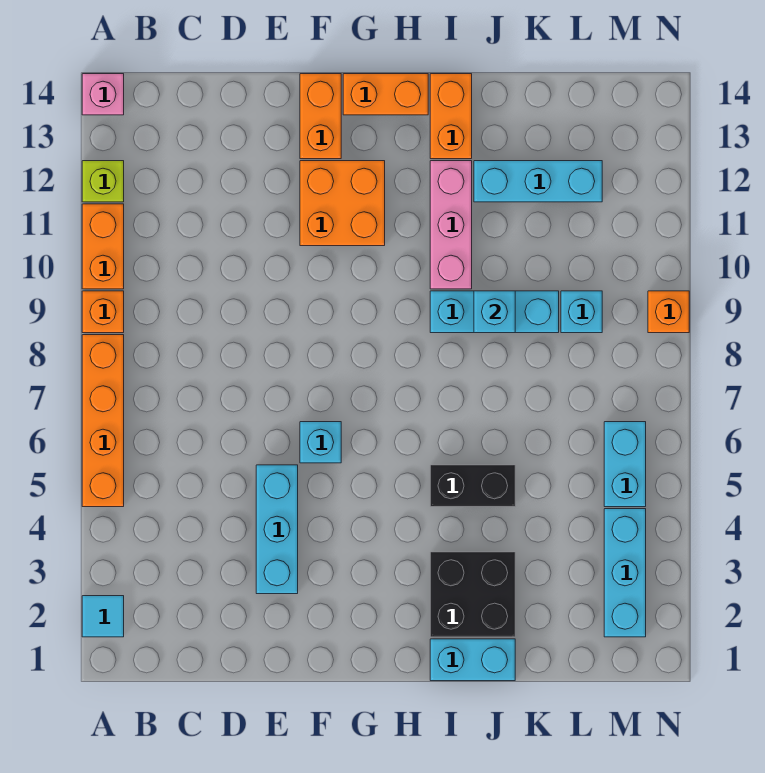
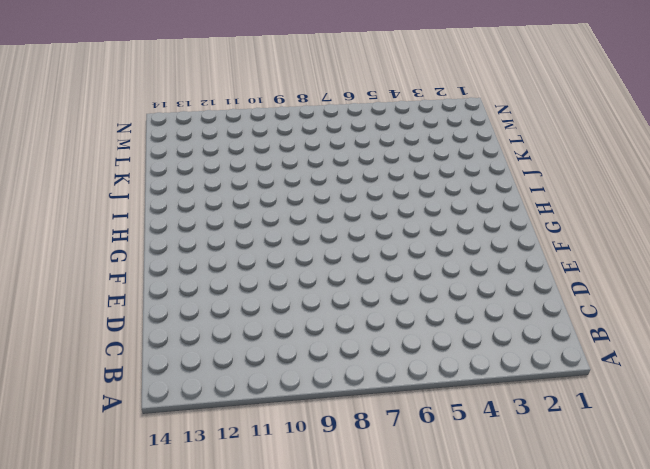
none -> cyan tile A2 level 1
none -> orange brick A5:A8 level 1
none -> orange brick A9 level 1

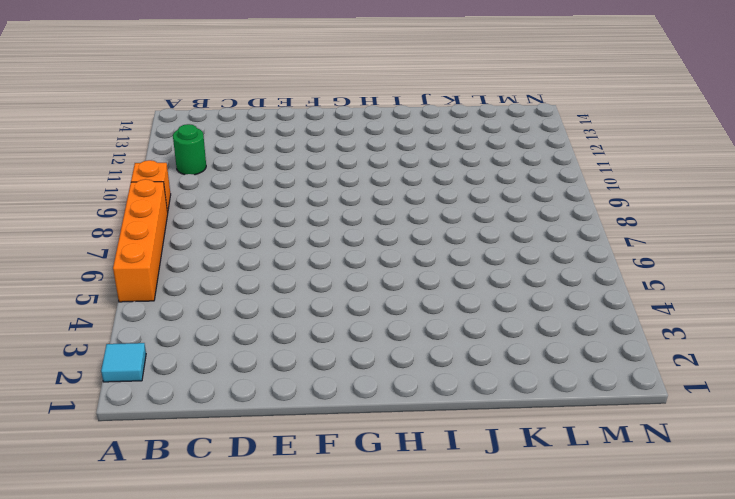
green round brick B11 level 1 -> none
none -> orange brick A10:A11 level 1
none -> lime brick A12 level 1
none -> pink brick A14 level 1

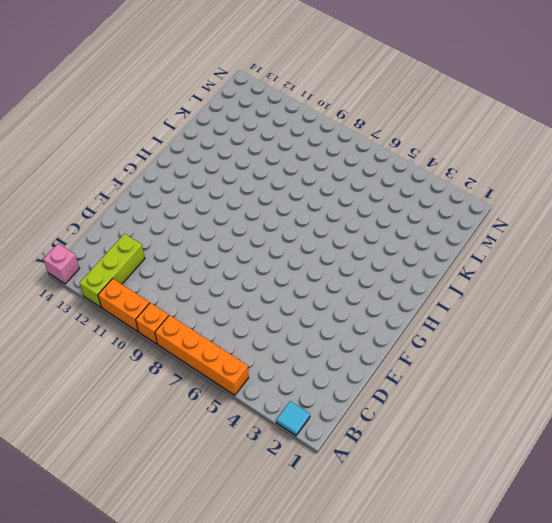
lime brick A12:C12 level 1 -> lime brick A12 level 1
none -> cyan brick E3:E5 level 1
none -> cyan brick F6 level 1
none -> orange brick F11:G12 level 1

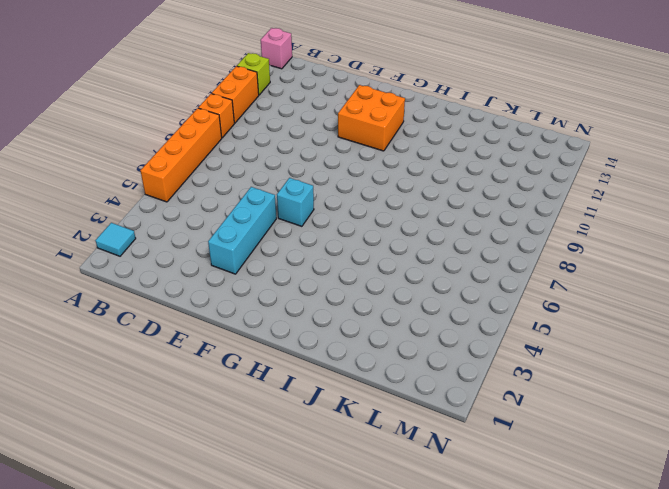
none -> orange brick F13:F14 level 1
none -> orange brick G14:H14 level 1
none -> cyan brick I1:J1 level 1

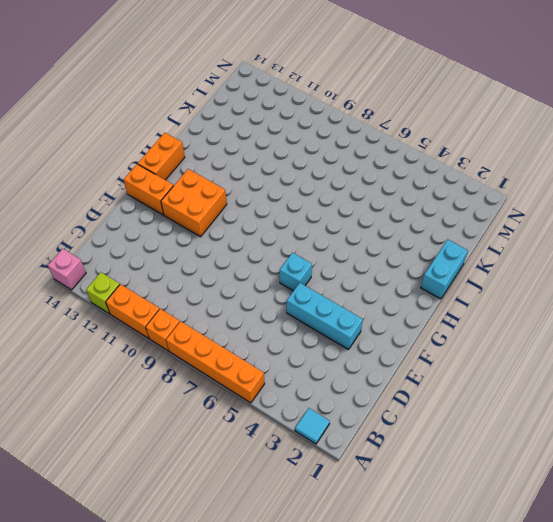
none -> black brick I2:J3 level 1
none -> black brick I5:J5 level 1
none -> cyan brick I9:K9 level 1

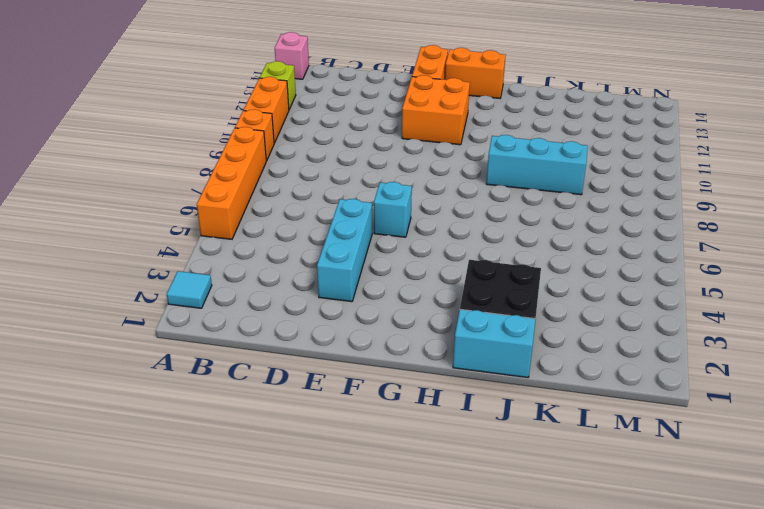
none -> black brick I5:J5 level 1
none -> pink brick I10:I12 level 1
none -> orange brick I13:I14 level 1

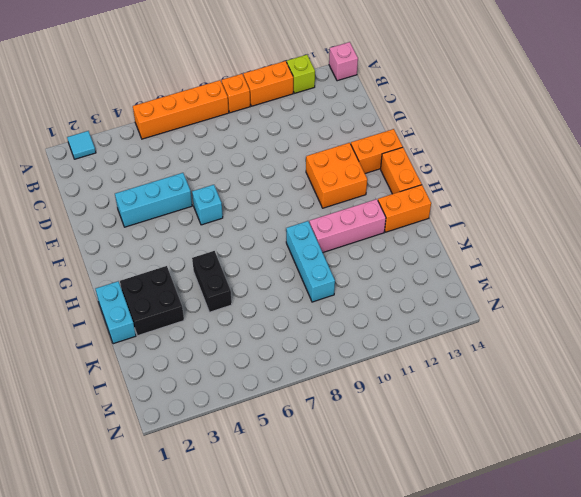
none -> cyan brick J12:L12 level 1
none -> cyan brick L9 level 1
none -> cyan brick M2:M4 level 1

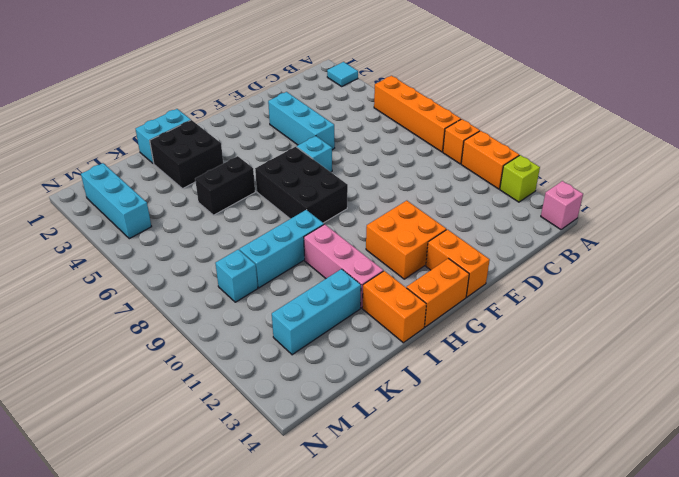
black brick G6:H8 level 1 -> none
none -> cyan brick M5:M6 level 1
none -> orange brick N9 level 1
none -> cyan brick J9 level 2

